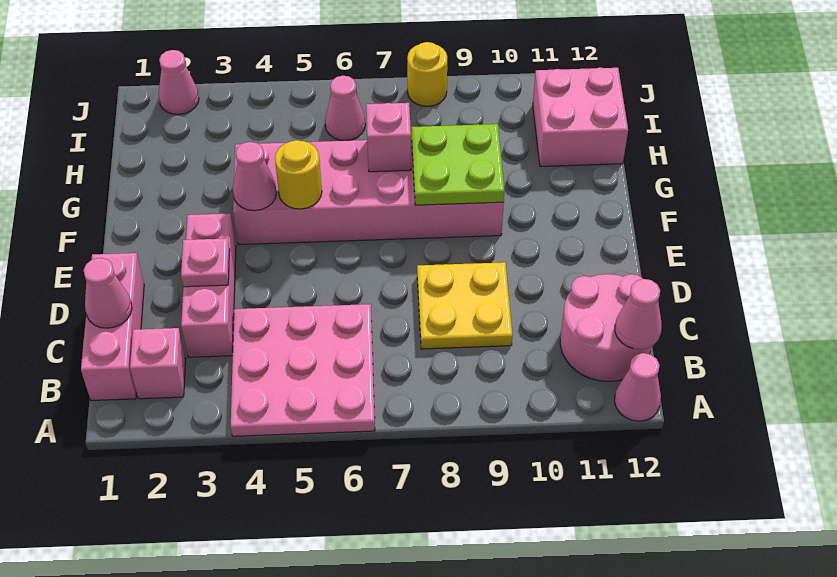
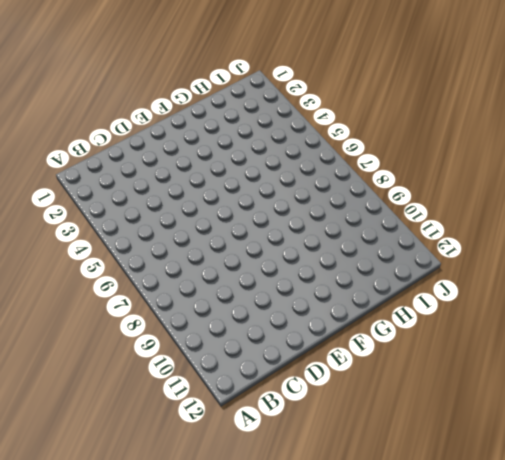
none -> pink plate A4:C6 level 1
none -> pink cone A12 level 1
none -> pink brick B1:D1 level 1

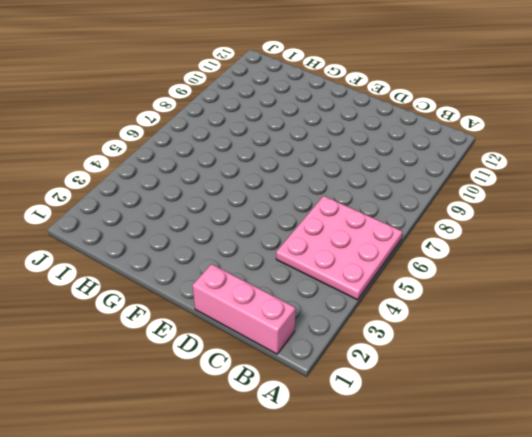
none -> pink cone A12 level 1
none -> pink brick B2 level 1
none -> pink round brick B11:C12 level 1

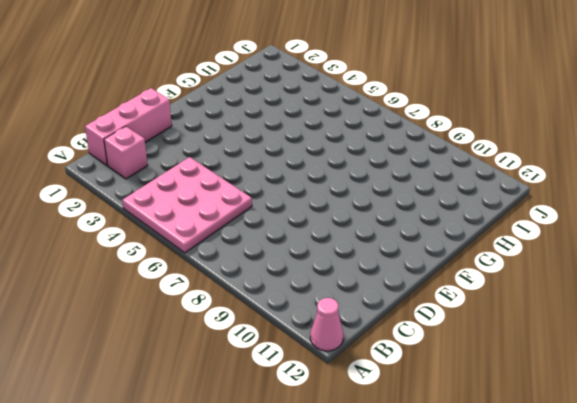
none -> pink round brick B11:C12 level 1
none -> pink brick C3:E3 level 1
none -> yellow plate C8:D9 level 1

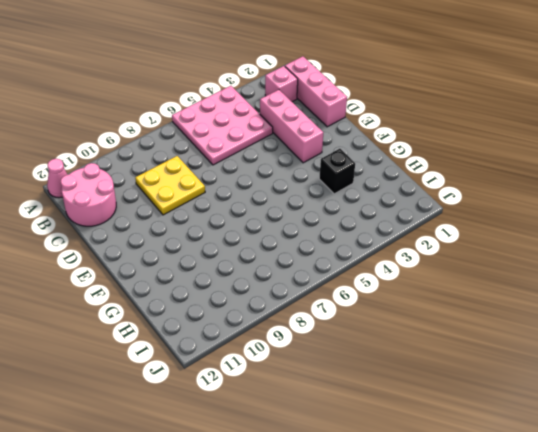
black brick G3 level 1 -> none
none -> pink brick F4:G9 level 1
none -> pink brick H11:I12 level 1
none -> pink cone I6 level 1

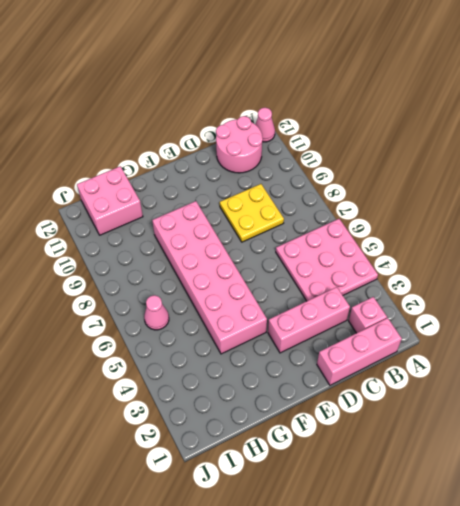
none -> pink cone J2 level 1
none -> yellow round brick J8 level 1
none -> pink cone B12 level 2

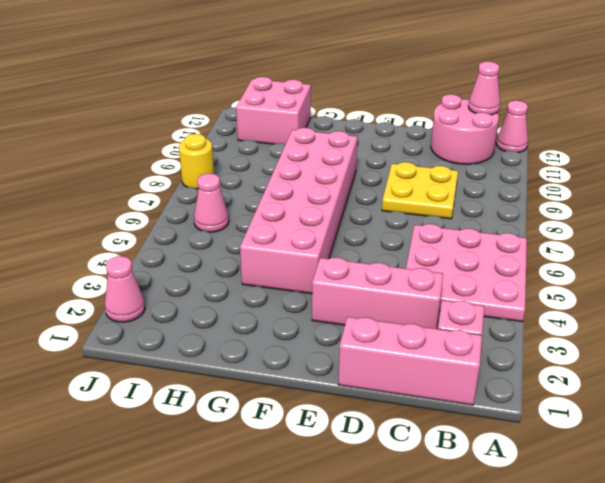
none -> pink cone C1 level 2
none -> pink plate D3 level 2
none -> pink cone F4 level 2

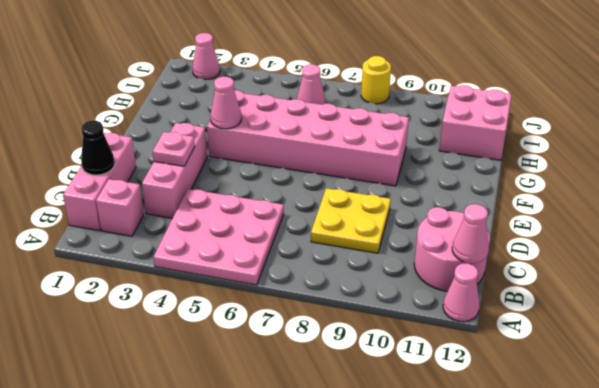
black cone C1 level 2 -> pink cone C1 level 2
none -> yellow round brick F5 level 2
none -> lime plate F8:G9 level 2
none -> pink brick G7 level 2

